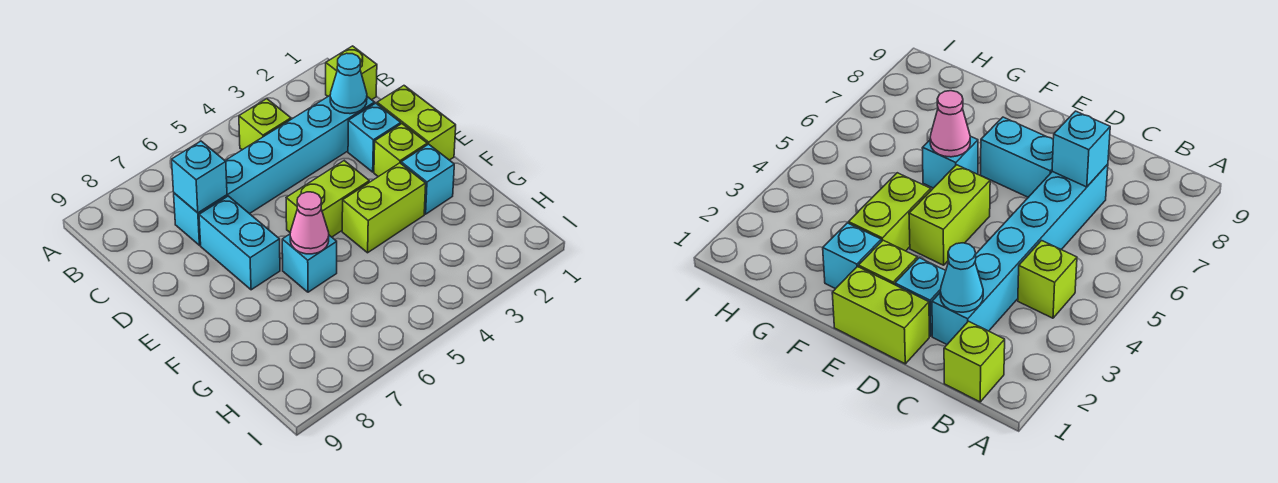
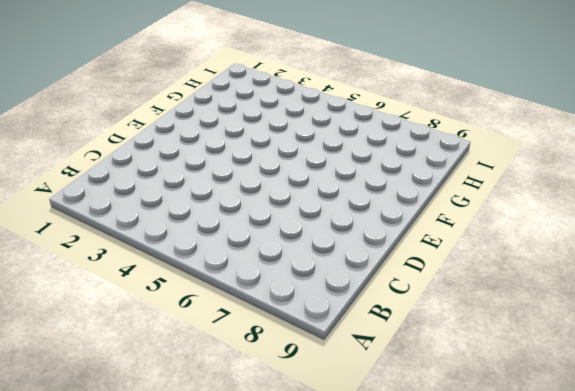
none -> lime brick B1 level 1
none -> lime brick B4 level 1
none -> cyan brick C2:C7 level 1

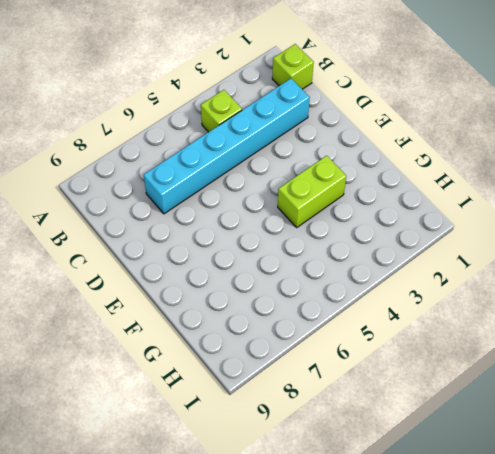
none -> lime brick D1:E1 level 1
none -> cyan brick D2 level 1
none -> cyan brick D7:E7 level 1

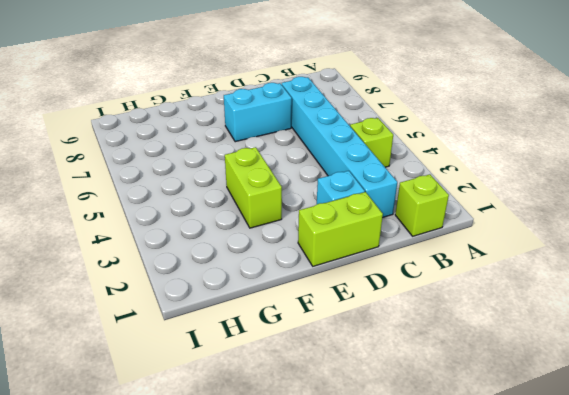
none -> lime brick E2 level 1
none -> lime brick E4:E5 level 1
none -> cyan brick F2 level 1

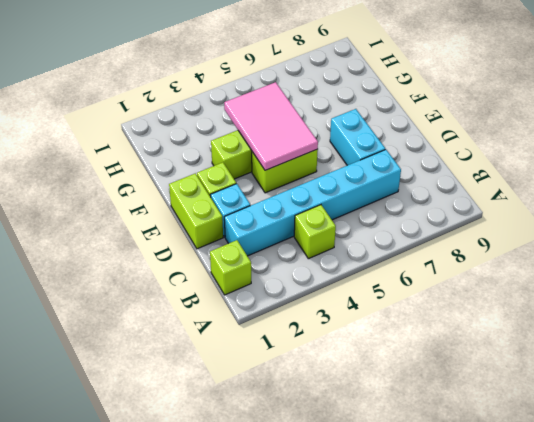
pink tile E4:G5 level 2 -> none
none -> cyan brick F2 level 1
none -> cyan brick F6 level 1
none -> cyan cone C2 level 2

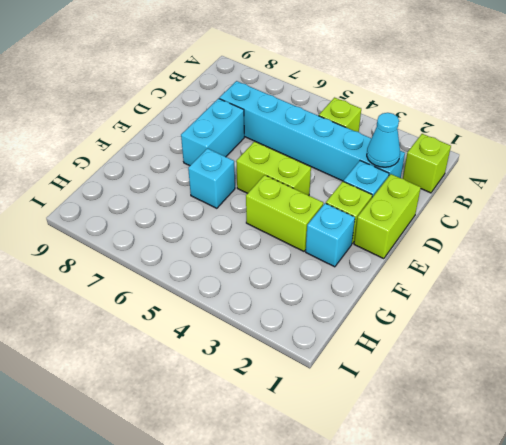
none -> cyan brick C7 level 2
none -> pink cone F6 level 2

